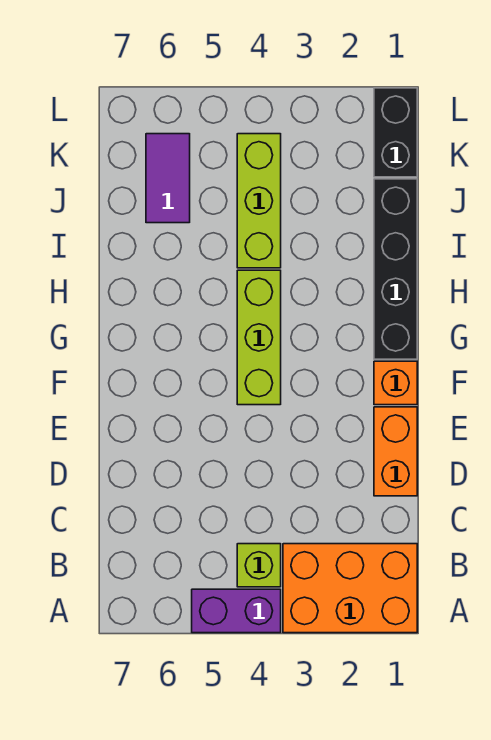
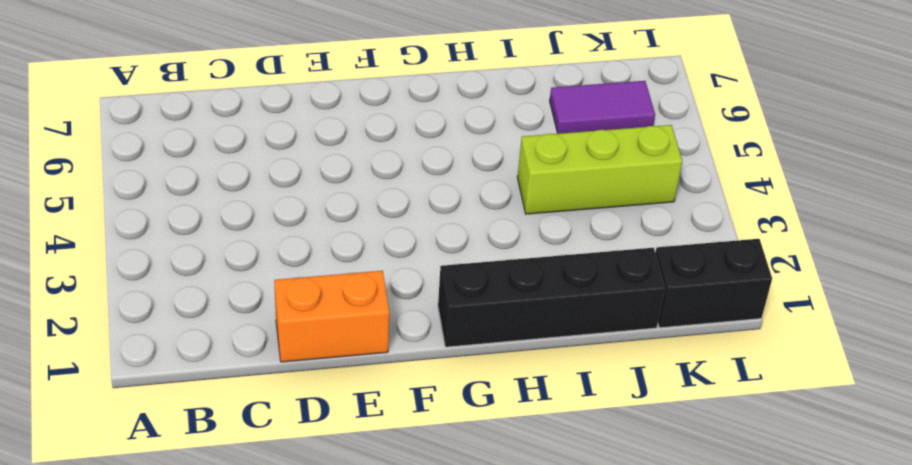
none -> orange brick A1:B3 level 1
none -> purple brick A4:A5 level 1

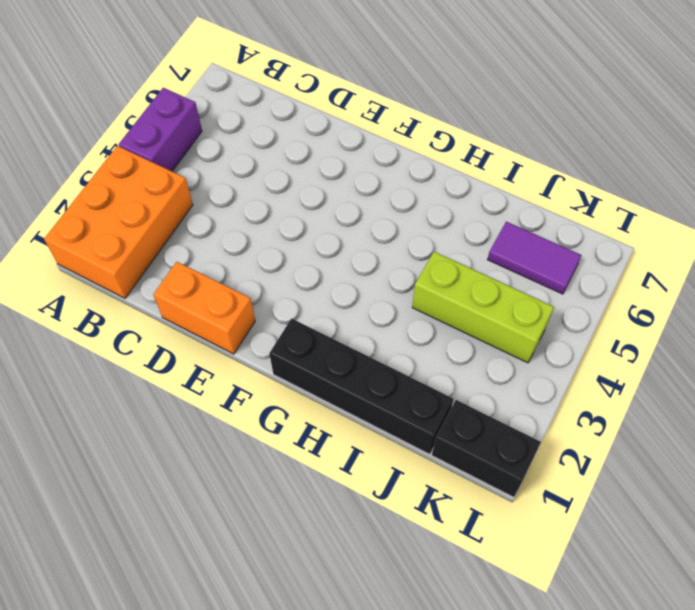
none -> lime brick B4 level 1
none -> orange brick F1 level 1

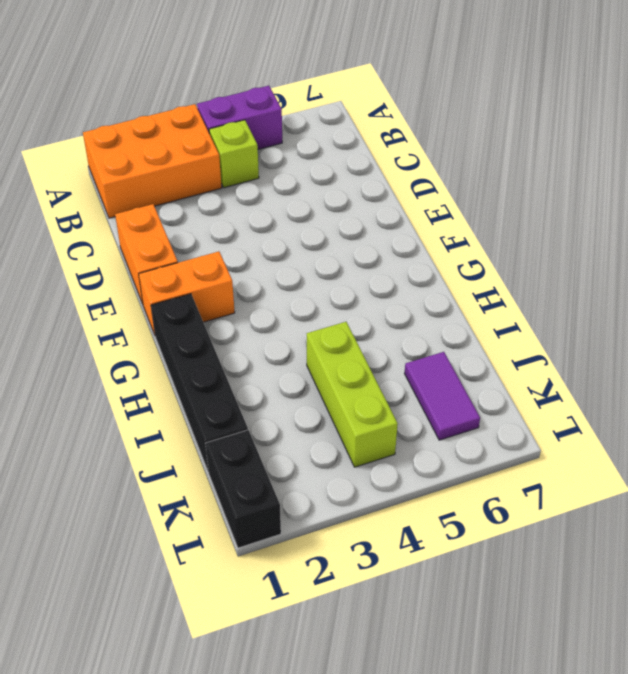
orange brick F1:F2 level 1 -> orange brick F1 level 1
none -> lime brick F4:H4 level 1

